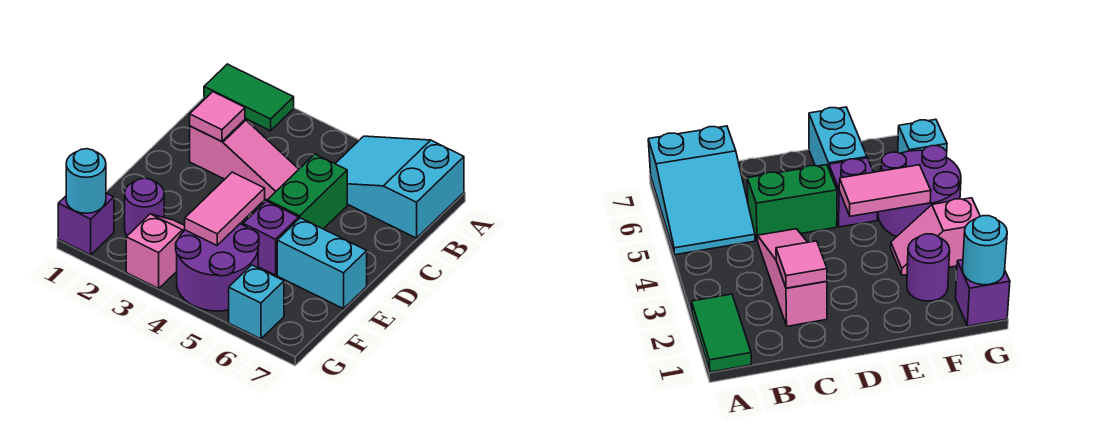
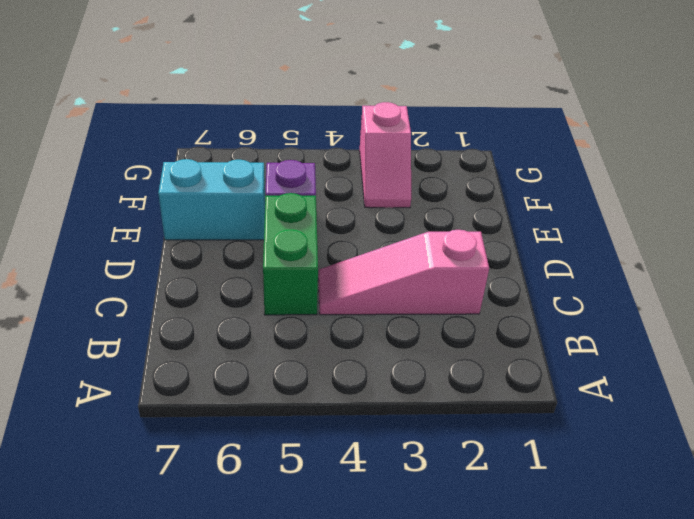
none -> green tile A1:A2 level 1
none -> cyan slope A5:B7 level 1 top 7
none -> purple round brick F2 level 1

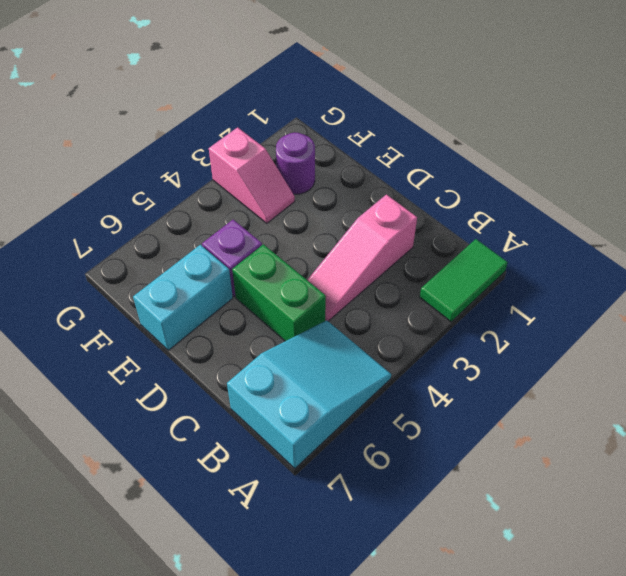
none -> purple round brick F4:G5 level 1
none -> purple brick G1 level 1
none -> cyan brick G6 level 1

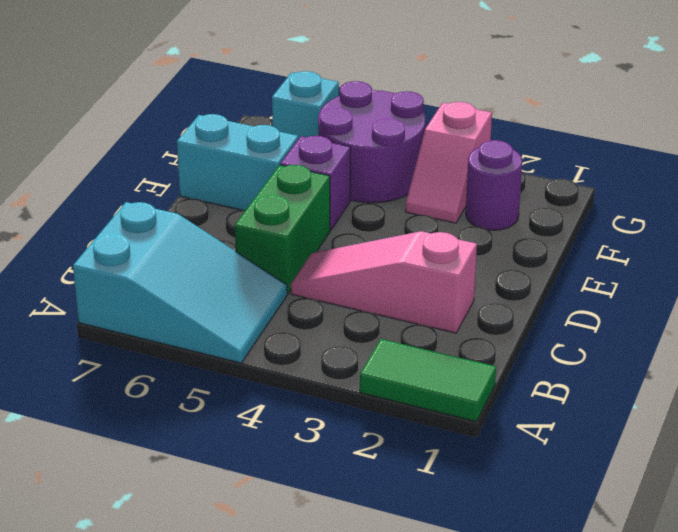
none -> purple brick G1 level 1
none -> pink tile C2 level 2
none -> pink tile E4:F4 level 2

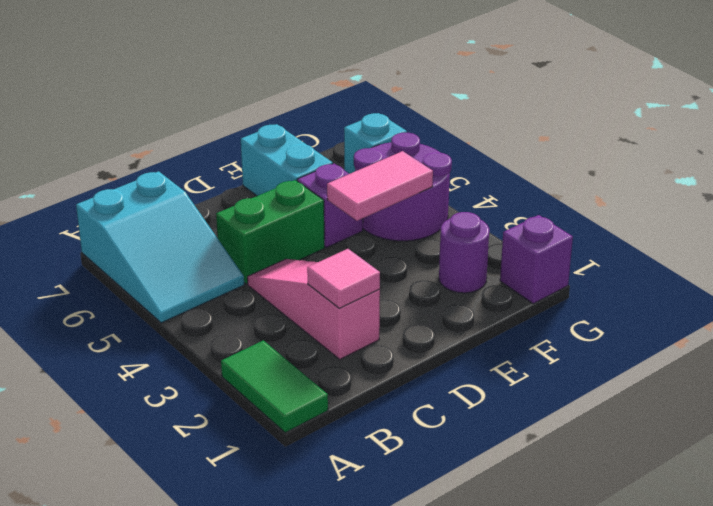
none -> pink slope F3:G3 level 1 top G
none -> cyan round brick G1 level 2

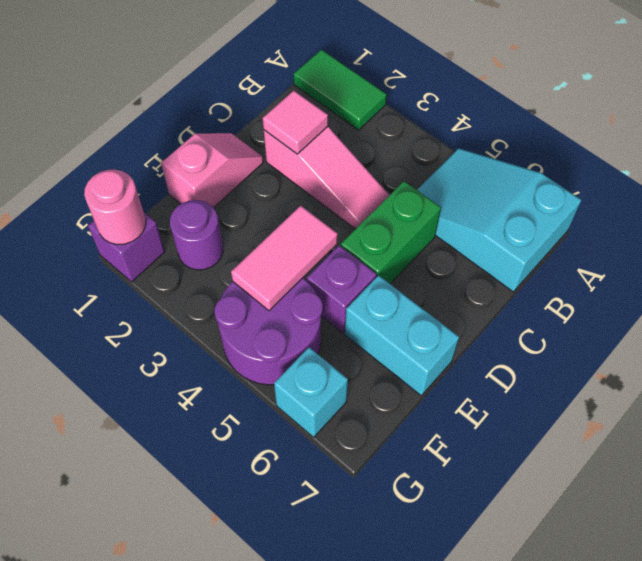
pink slope D1:E1 level 1 top E -> pink slope F3:G3 level 1 top G
pink round brick G1 level 2 -> cyan round brick G1 level 2

